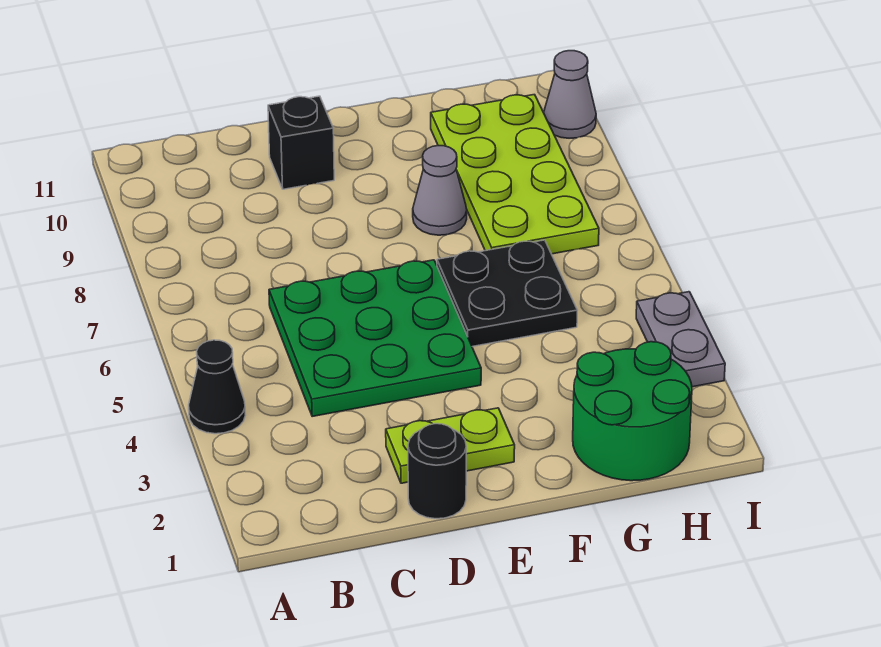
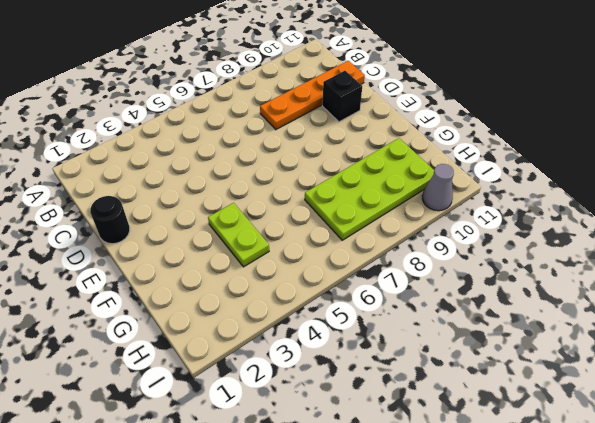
orange plate C8:C11 level 1 -> none
lime plate F4:G4 level 1 -> lime plate D2:E2 level 1
none -> black cone A4 level 1
none -> green plate C4:E6 level 1

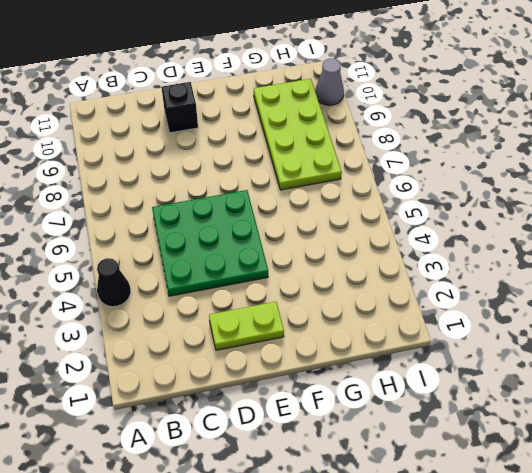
none -> black round brick D1 level 1
none -> black plate F5:G6 level 1

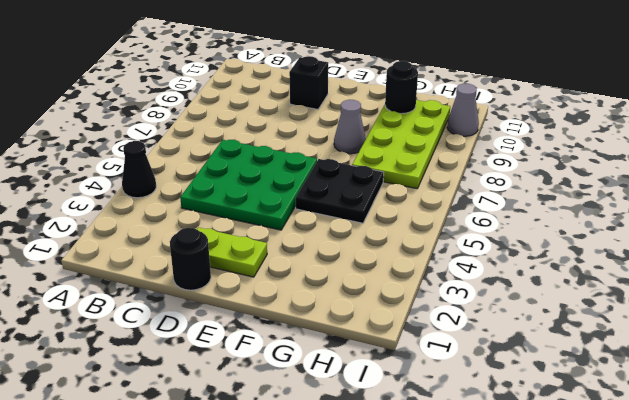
black round brick G10 level 2 -> none
none -> green round brick G1:H2 level 1
none -> grey plate I3:I4 level 1

